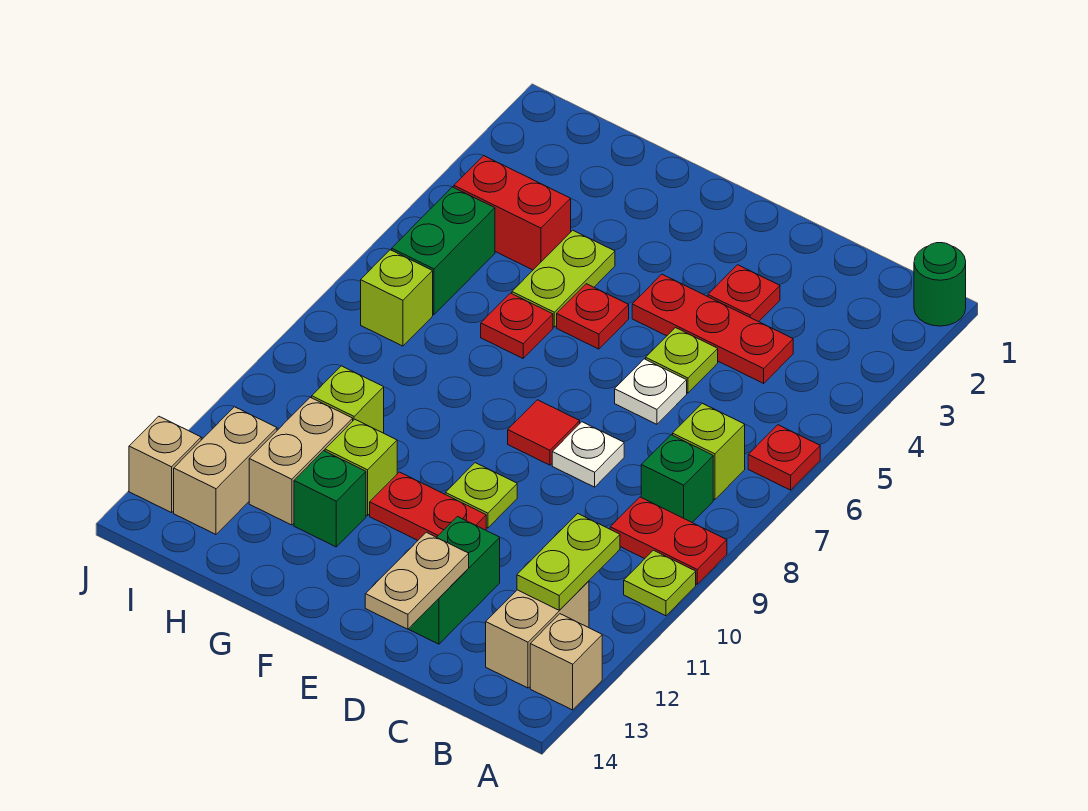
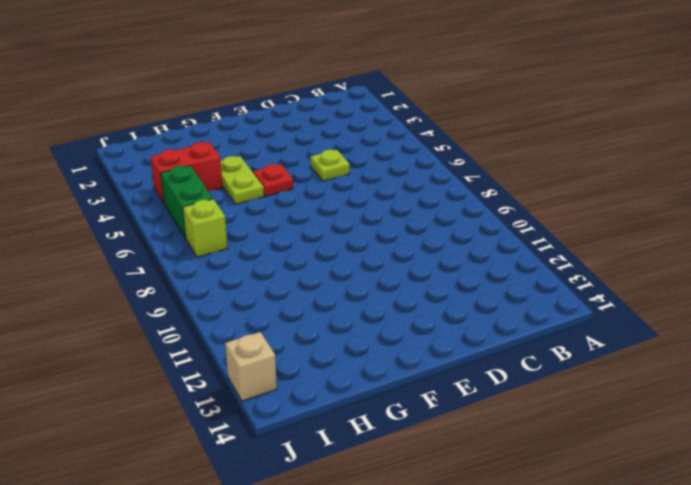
none -> green round brick A1 level 1
none -> red plate A6 level 1
none -> red plate A9:B9 level 1
none -> lime plate A10 level 1

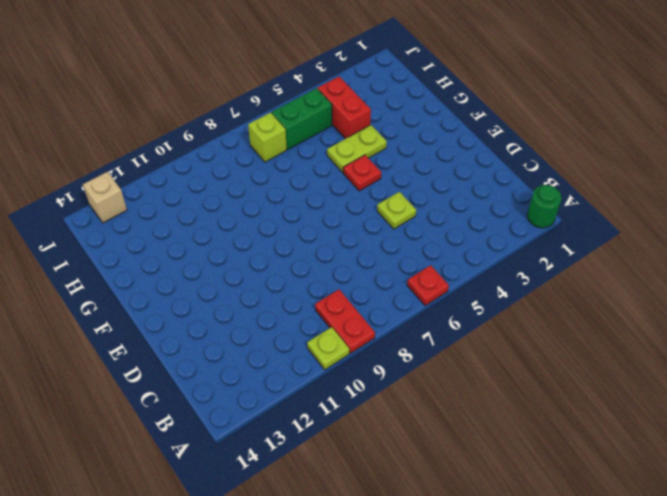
none -> tan brick A13 level 1
none -> lime brick B7 level 1
none -> green brick B8 level 1
none -> tan brick B12:B13 level 1

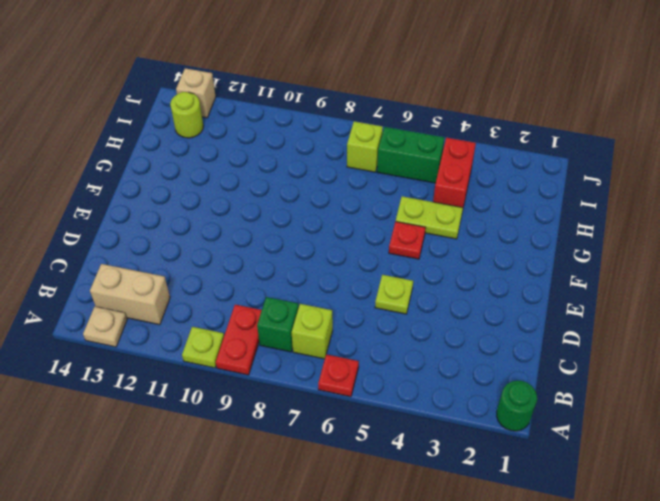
tan plate A13 level 1 -> tan brick A13 level 1
lime round brick I13 level 1 -> tan brick I12:I13 level 1
none -> red plate C4:E4 level 1
none -> red plate D3 level 1
none -> white plate D6 level 1
none -> white plate D8 level 1

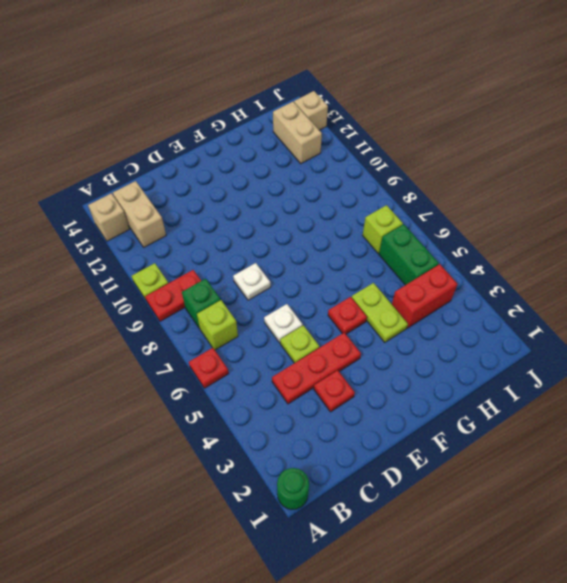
none -> green brick D12:D13 level 1
none -> red tile E8 level 1
none -> lime plate E10 level 1
none -> red plate E11:F11 level 1

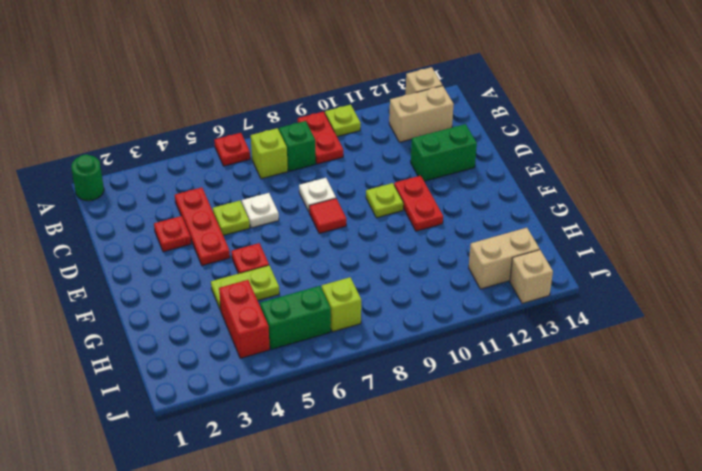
none -> red plate G6 level 1
none -> lime brick G11 level 1
none -> green brick G12 level 1
none -> lime brick H10 level 1

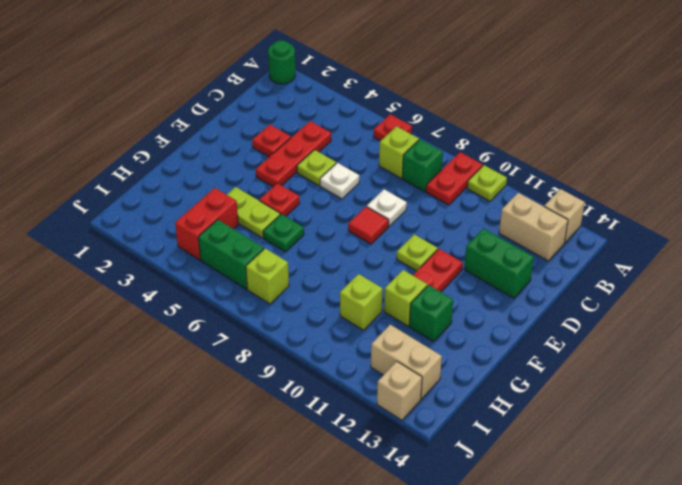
green plate G6 level 1 -> red plate G6 level 1
none -> tan brick H11:H12 level 1
none -> lime plate B11:B12 level 2
none -> tan plate D13:D14 level 2

